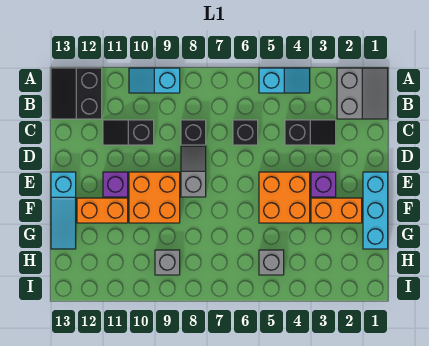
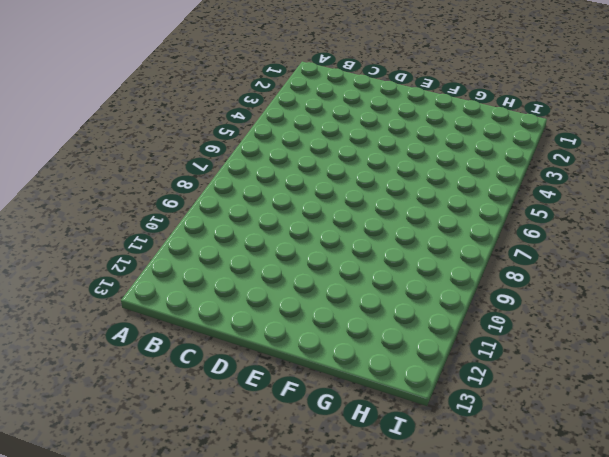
none -> grey slope A1:B2 level 1 top 2
none -> cyan slope A4:A5 level 1 top 5
none -> cyan slope A9:A10 level 1 top 9

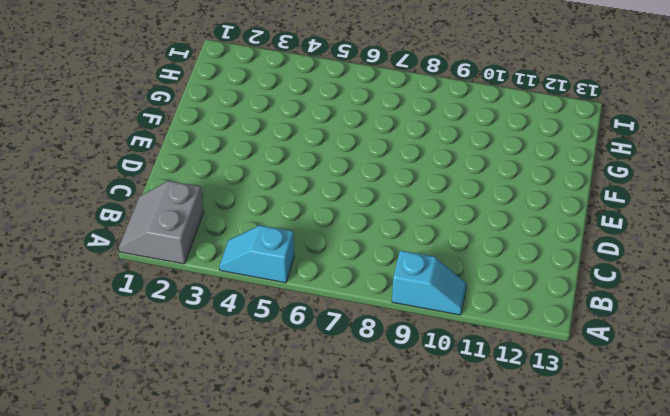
none -> black slope A12:B13 level 1 top 12
none -> black slope C3:C4 level 1 top 4
none -> black brick C6 level 1

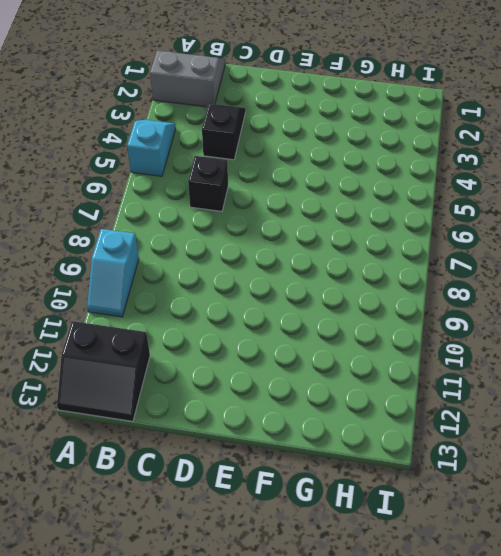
none -> black brick C8 level 1
none -> black slope C10:C11 level 1 top 10
none -> grey slope D8:E8 level 1 top E

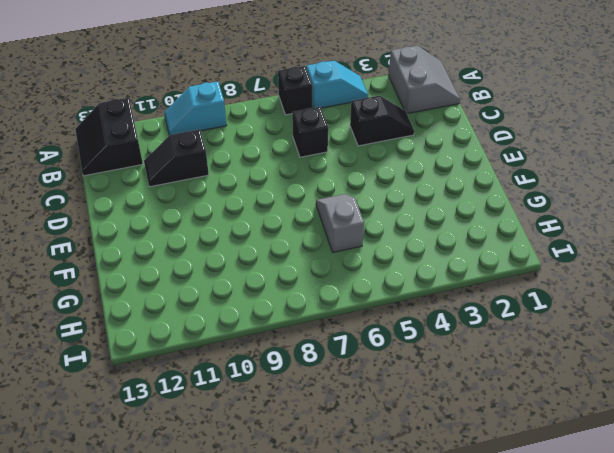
black brick A6 level 1 -> black brick C8 level 1
grey slope F6:G6 level 1 top G -> grey slope D8:E8 level 1 top E
none -> cyan brick E1:G1 level 1
none -> purple brick E3 level 1
none -> orange brick E4:F5 level 1

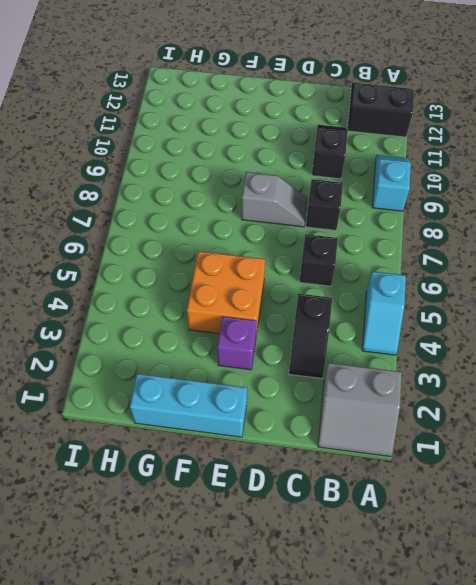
none -> orange brick E9:F10 level 1
none -> purple brick E11 level 1
none -> cyan slope E13:G13 level 1 top E

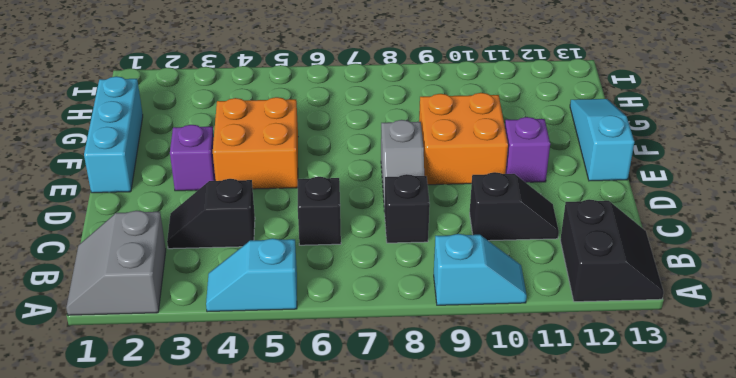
none -> orange brick F2:F3 level 1
none -> orange brick F11:F12 level 1
none -> grey brick H5 level 1

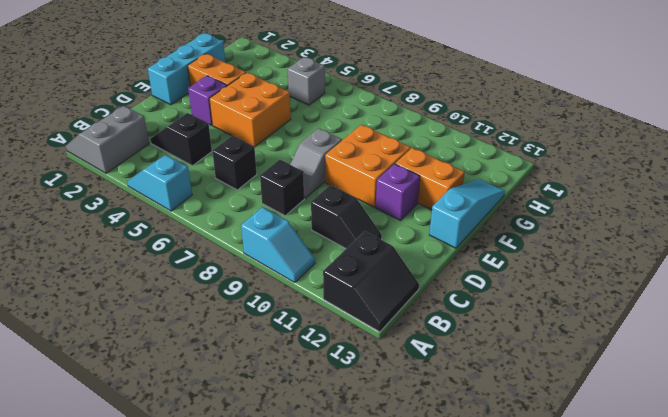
none -> grey brick H9 level 1

